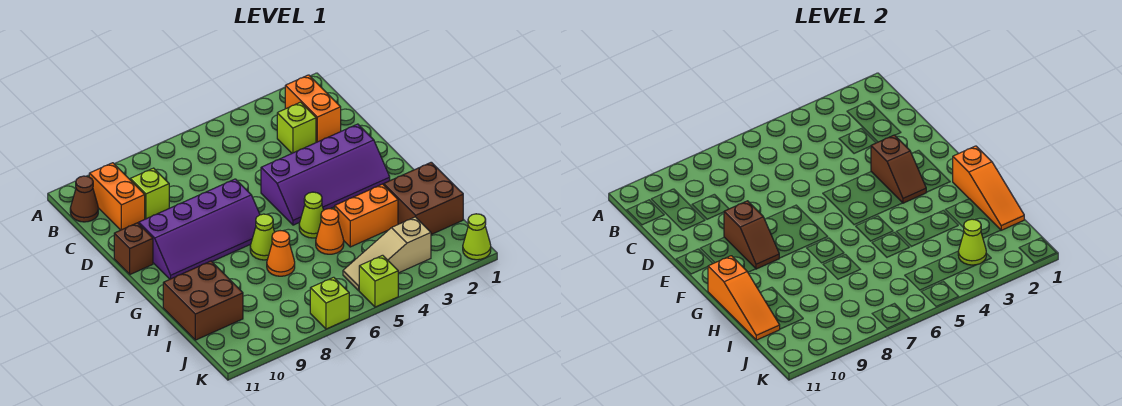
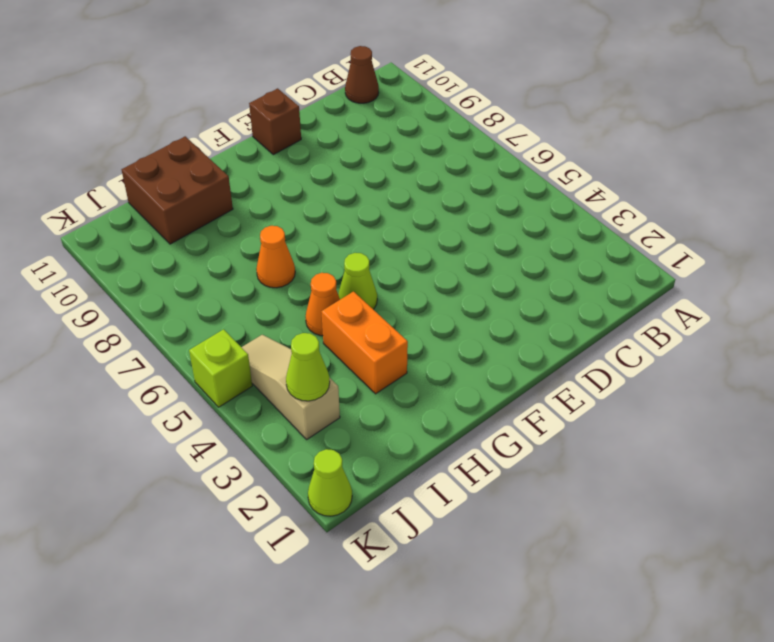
none -> orange brick B2:C2 level 1
none -> orange brick B10:C10 level 1
none -> lime brick C3 level 1

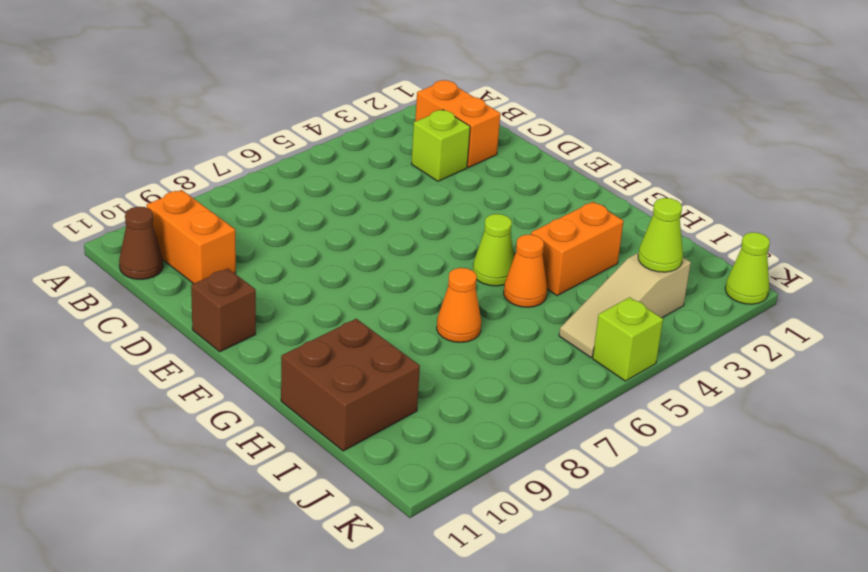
none -> lime brick C9 level 1
none -> purple slope E2:F5 level 1 top E
none -> purple slope E7:F10 level 1 top E

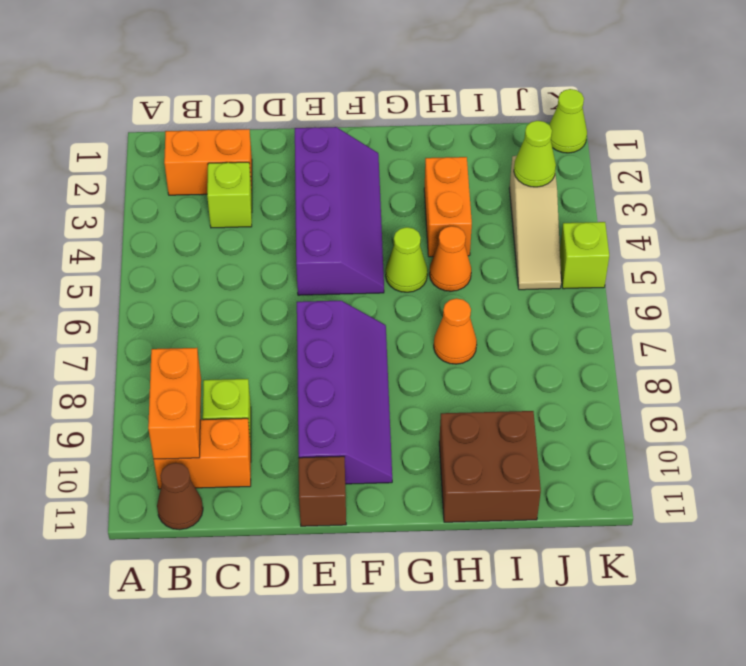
orange brick B9:B10 level 2 -> none
none -> lime cone G7 level 1
none -> brown brick H1:I2 level 1
none -> lime brick K7 level 1

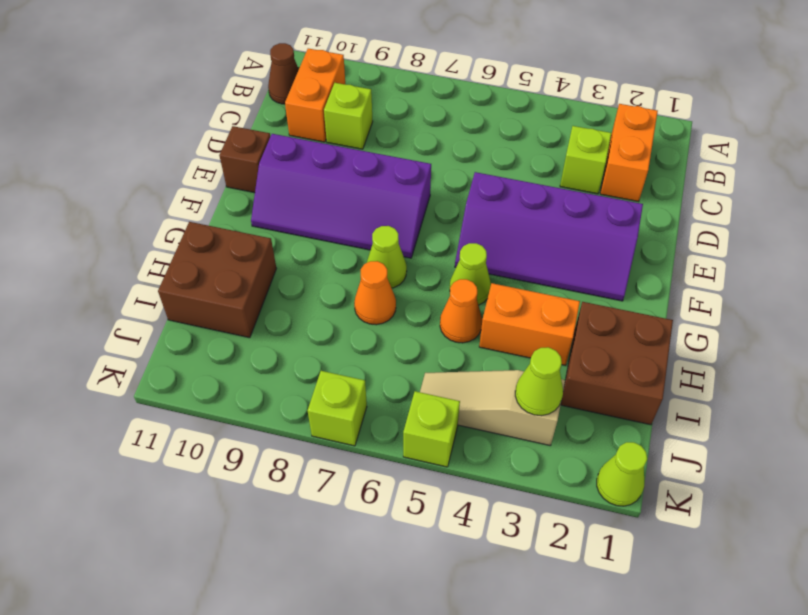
none -> brown slope E3:F3 level 2 top E
none -> brown slope E9:F9 level 2 top E
none -> orange slope G1:I1 level 2 top G

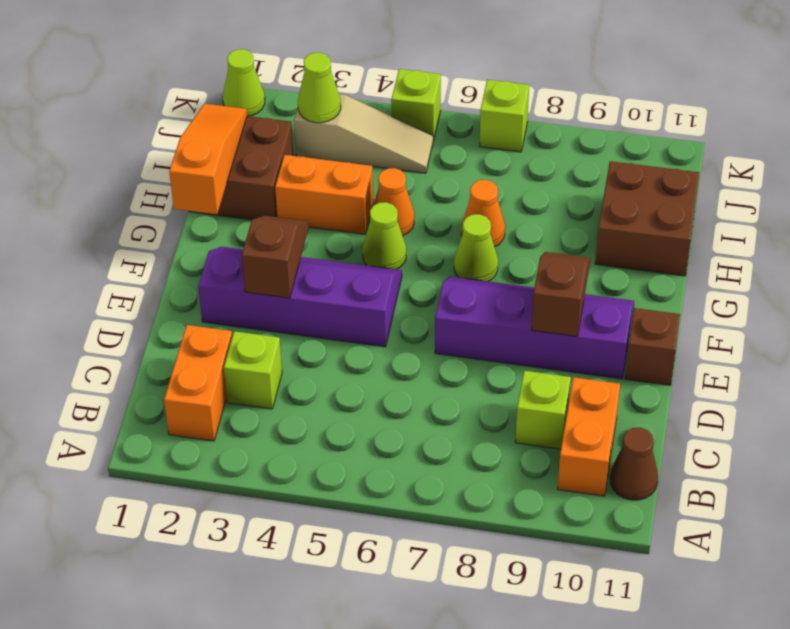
none -> orange slope G11:I11 level 2 top G

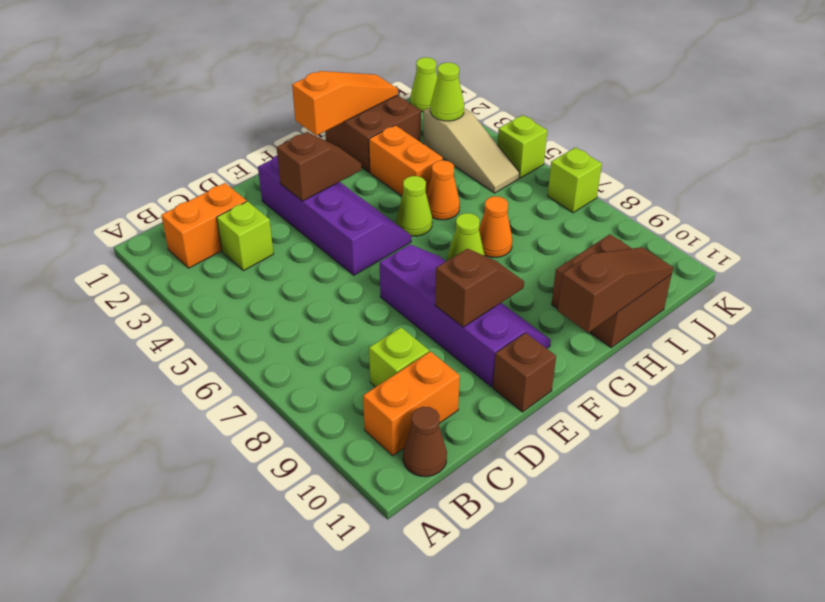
brown slope G11:I11 level 2 top G -> orange slope G11:I11 level 2 top G

